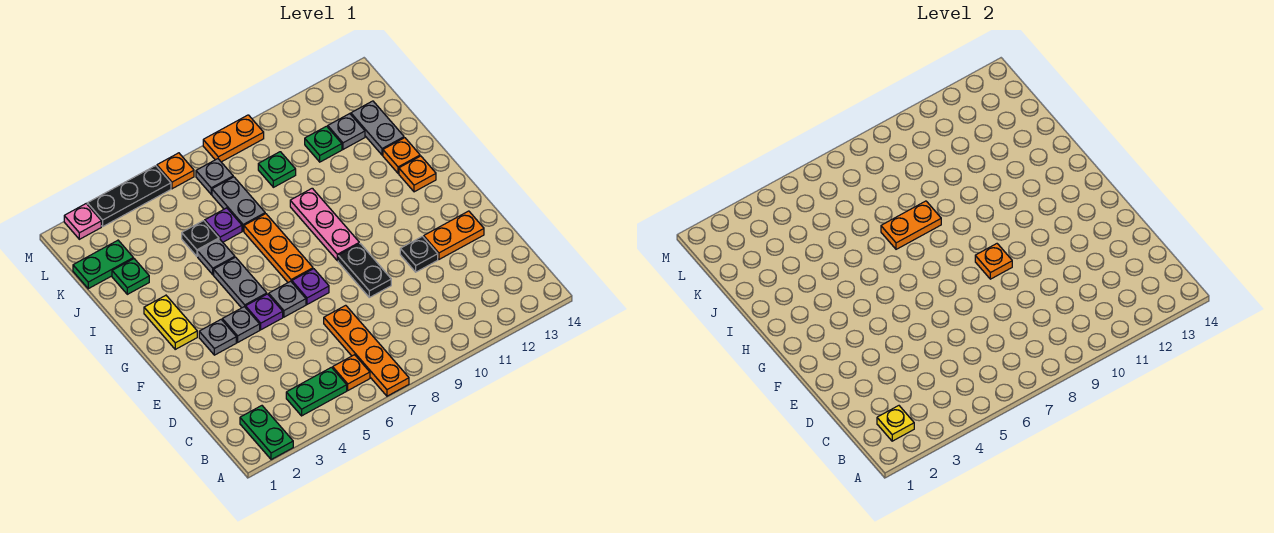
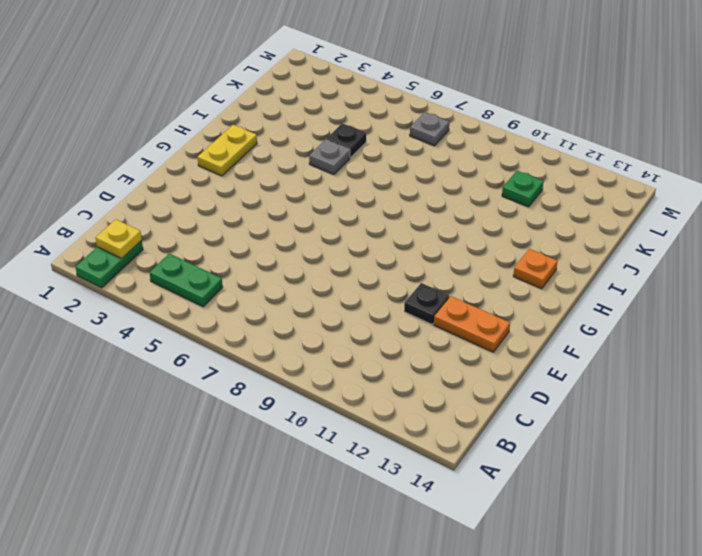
none -> orange plate A7:D7 level 1
none -> orange plate B6 level 1
none -> black plate E9:F9 level 1
none -> grey plate F3 level 1

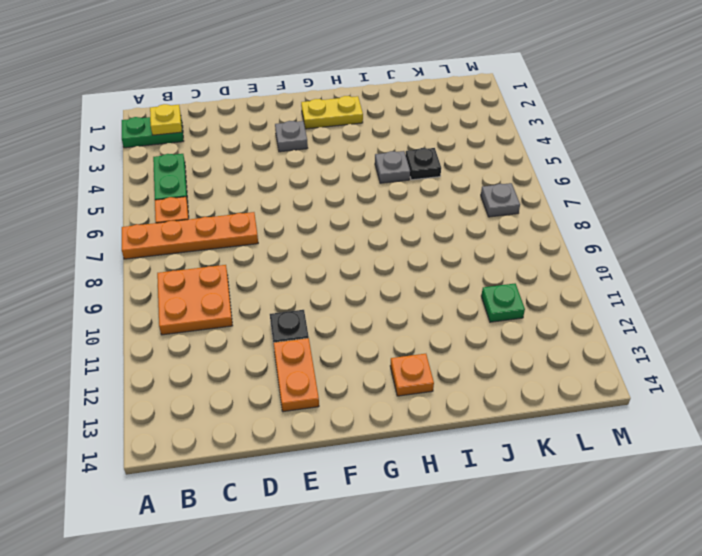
orange plate B9:C10 level 1 -> none
none -> black plate E9:F9 level 1
none -> grey plate F4 level 1
none -> purple plate F5 level 1
none -> grey plate F6 level 1

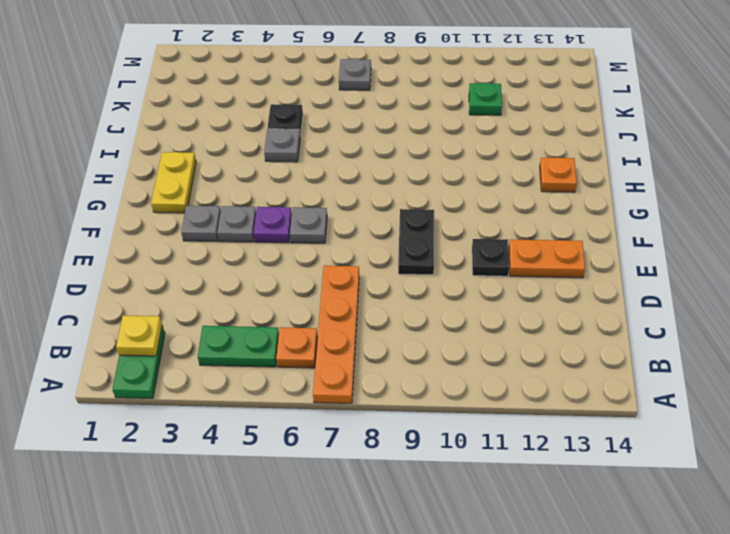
none -> purple plate F7 level 1
none -> grey plate G5:H5 level 1
none -> orange plate G7:I7 level 1
none -> pink plate G9:I9 level 1

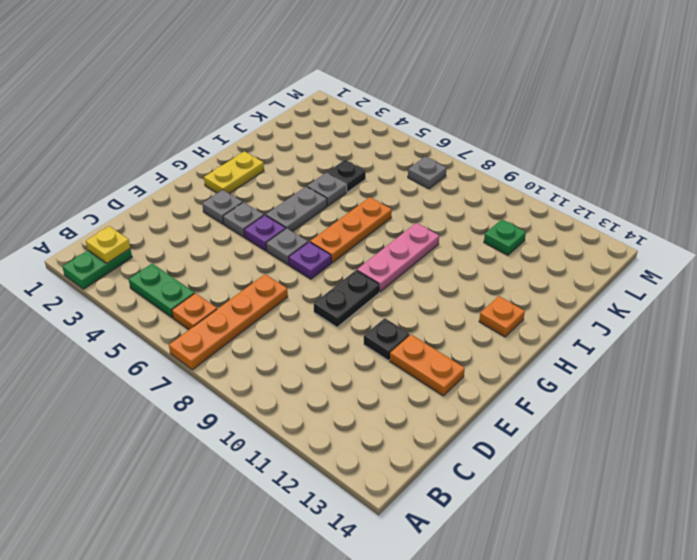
none -> orange plate I13 level 1
none -> green plate J2 level 1
none -> purple plate J6 level 1
none -> grey plate J7:K7 level 1

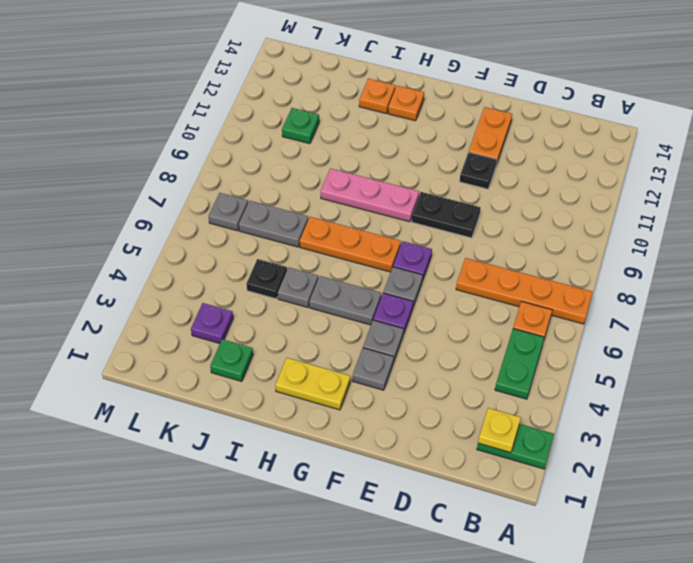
purple plate K3 level 1 -> purple plate J6 level 1
none -> grey plate J13:K13 level 1
none -> green plate K1:K2 level 1
none -> green plate K9 level 1
none -> grey plate K12 level 1

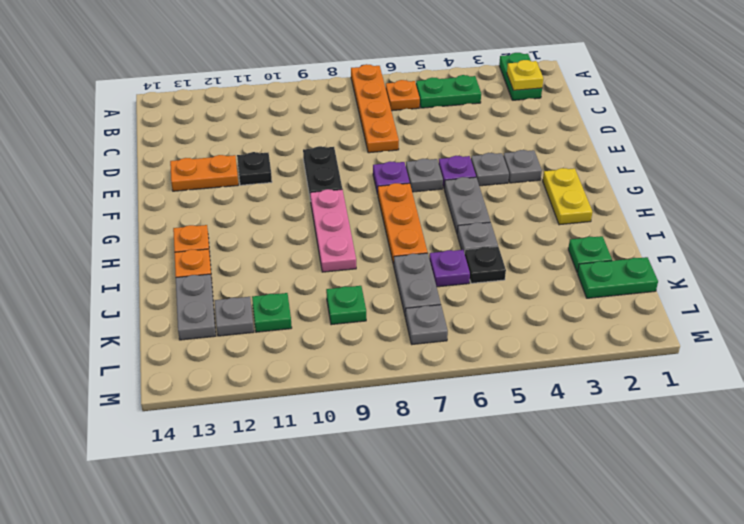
none -> pink plate M2 level 1
none -> black plate M3:M5 level 1
none -> orange plate M6 level 1
none -> orange plate M8:M9 level 1

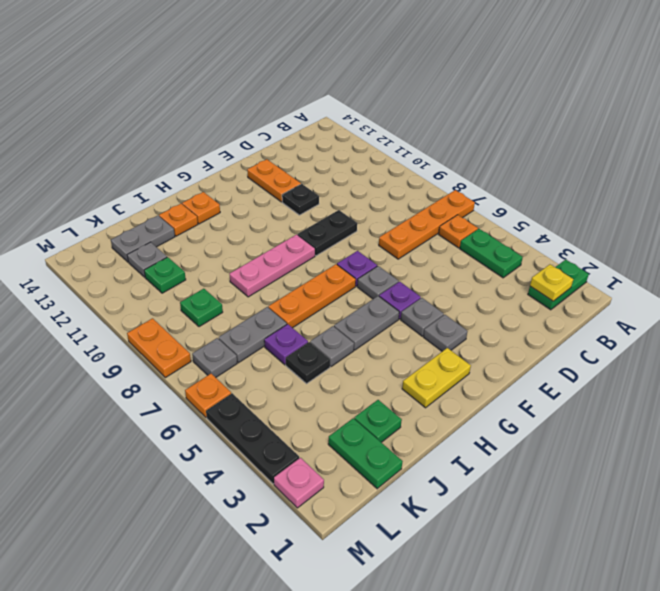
none -> orange plate F9 level 2
none -> orange plate I7:I8 level 2

